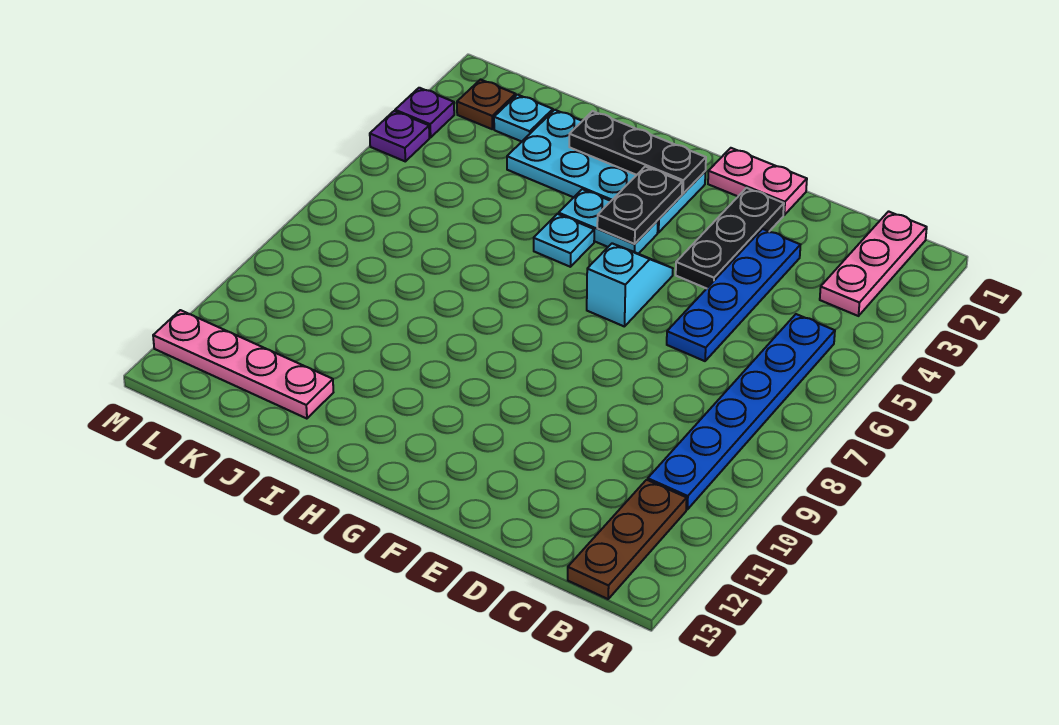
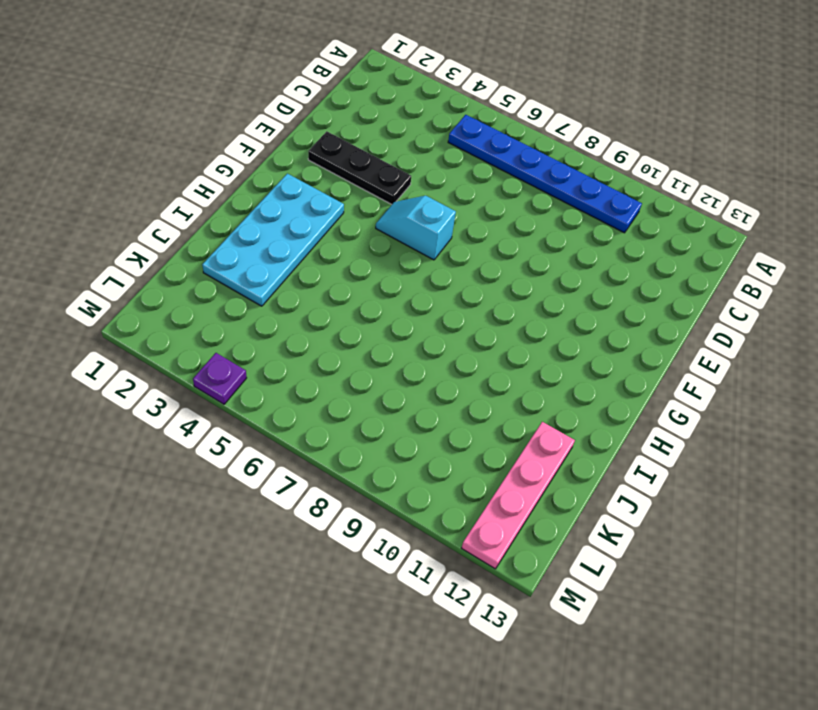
none -> pink plate B1:B3 level 1
none -> brown plate B11:B13 level 1
none -> blue plate D3:D6 level 1

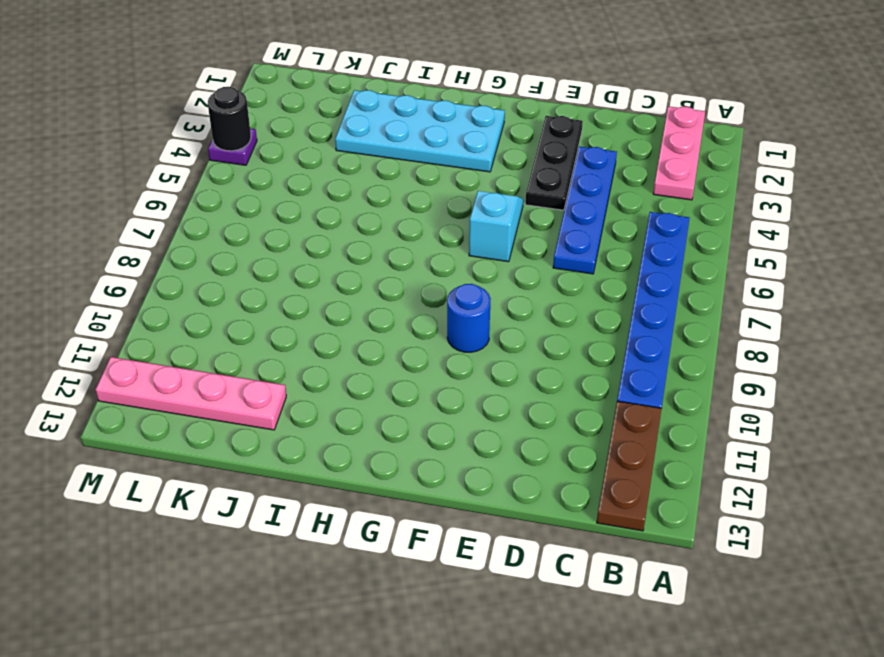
blue round brick F9 level 1 -> none
black round brick M4 level 2 -> none
none -> pink plate E1:F1 level 1
none -> cyan plate G4:H4 level 1
none -> cyan plate H5 level 1

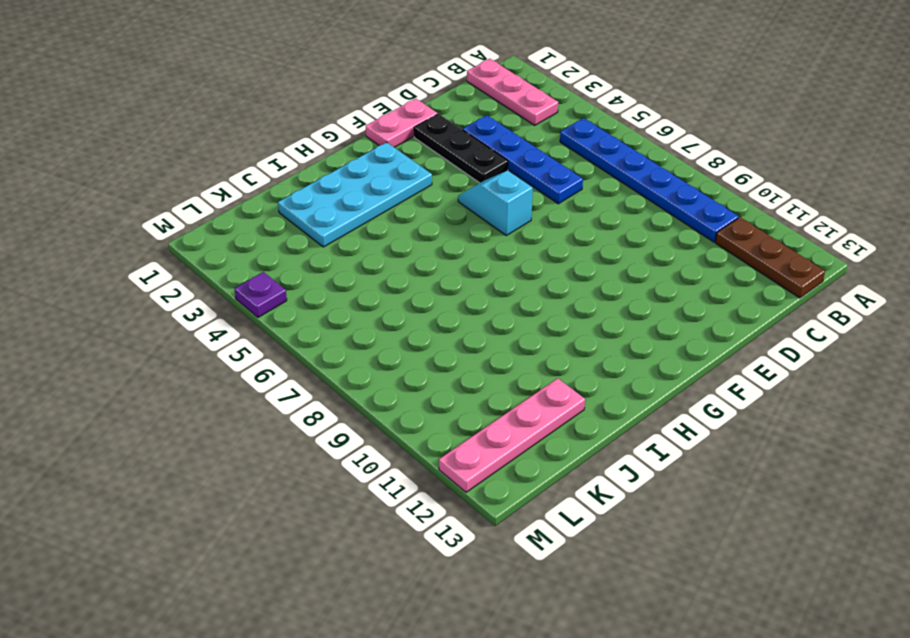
none -> cyan plate G4:H4 level 1
none -> cyan plate H5 level 1
none -> cyan plate K2 level 1

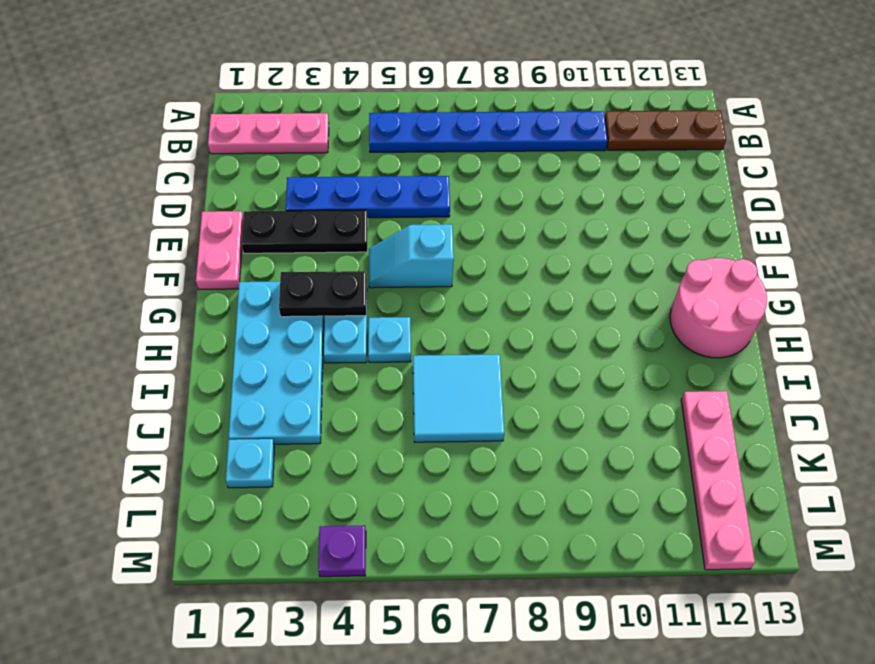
pink round brick G12:H13 level 1 -> none
cyan tile I6:J7 level 1 -> none
none -> brown plate L2 level 1
none -> purple plate M3 level 1
none -> black plate G2:I2 level 2

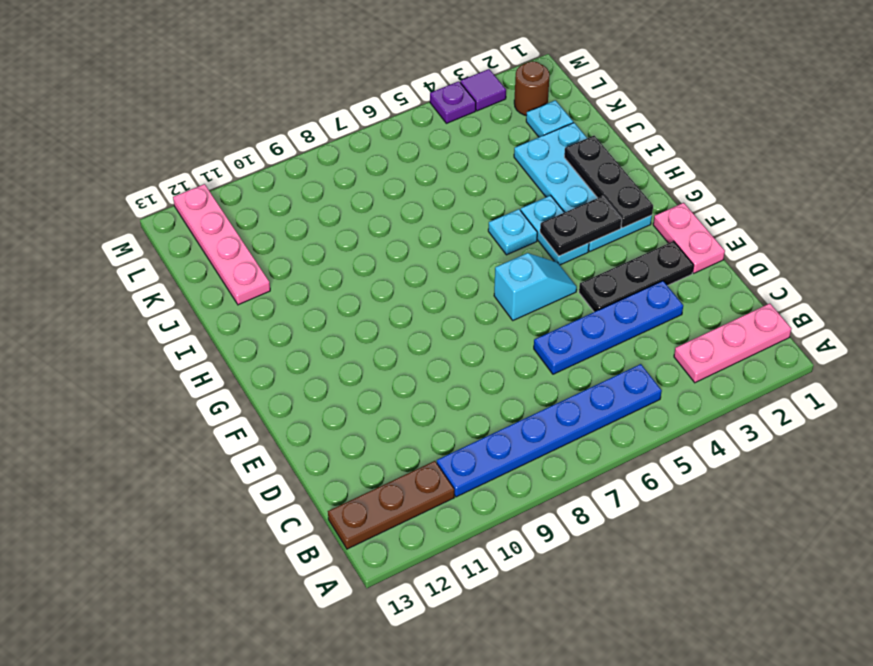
brown round brick L2 level 1 -> brown plate L2 level 1
purple tile M3 level 1 -> purple plate M3 level 1

